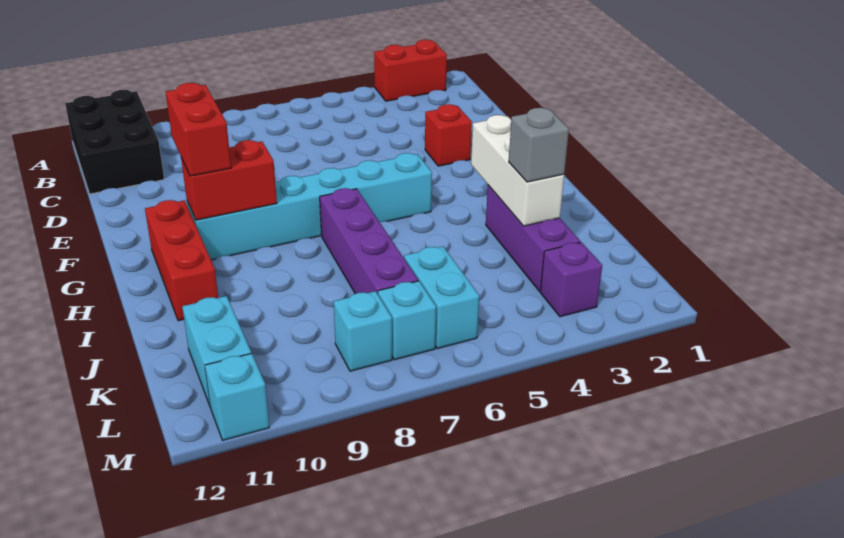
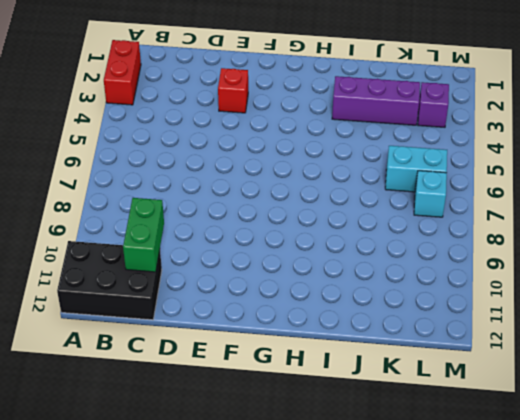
green brick C10:C11 level 2 -> none
none -> cyan brick G5:G10 level 1
none -> red brick G11:I11 level 1
none -> purple brick H7:K7 level 1

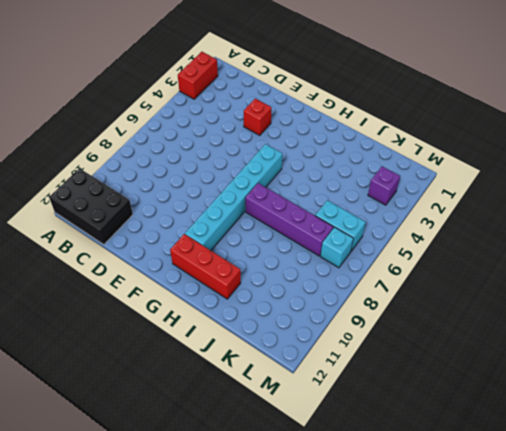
none -> purple brick I3:K3 level 1
none -> cyan brick K11:L11 level 1
none -> cyan brick L8 level 1

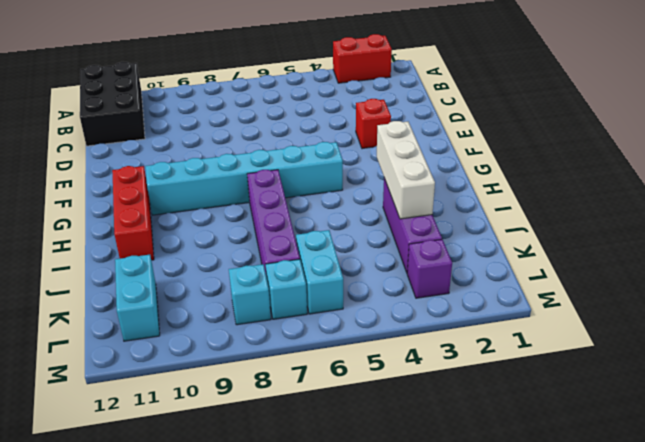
none -> cyan brick M11 level 1
none -> red brick G9:G10 level 2
none -> red brick F10:G10 level 3

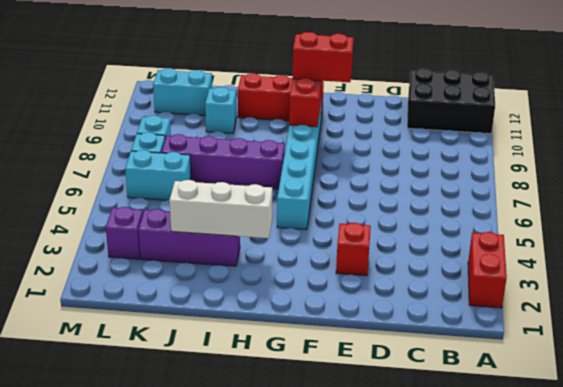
cyan brick J10 level 1 -> cyan brick M11 level 1
none -> grey brick J3 level 3

